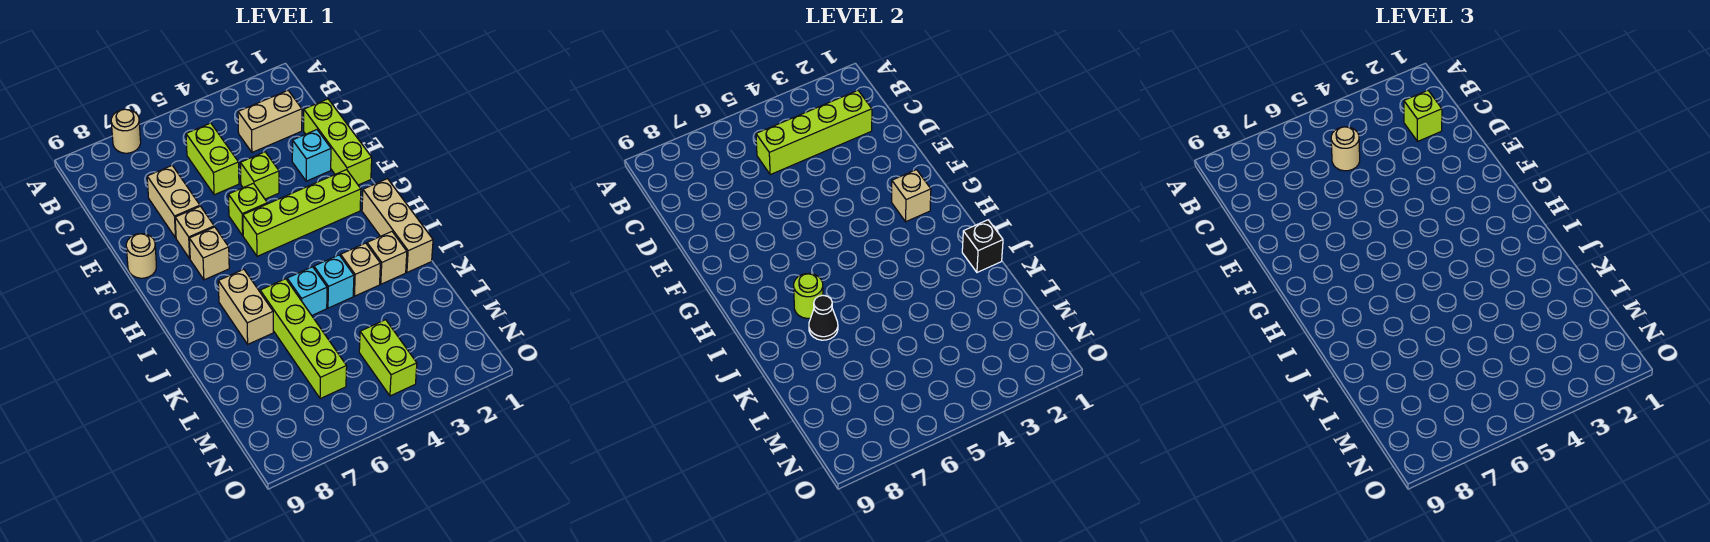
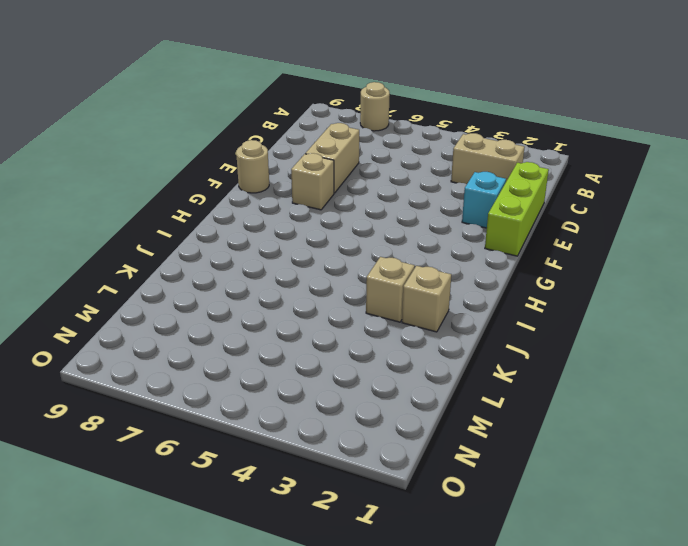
none -> lime brick C5:D5 level 1
none -> lime brick E4 level 1
none -> lime brick F5 level 1

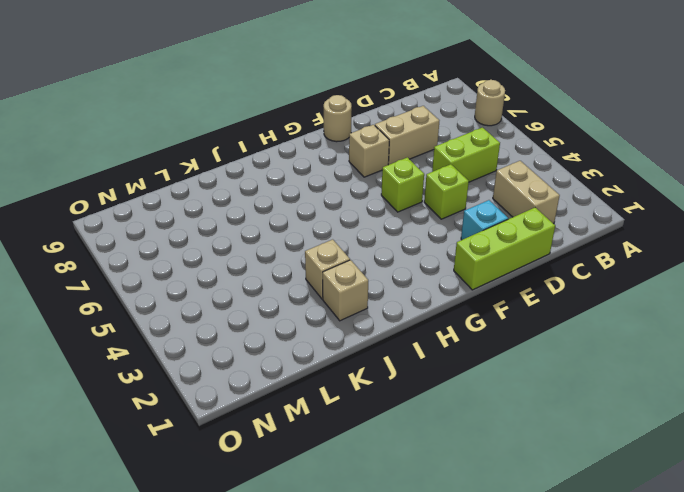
none -> lime brick G2:G5 level 1
none -> tan brick G7 level 1
none -> tan brick H1:J1 level 1

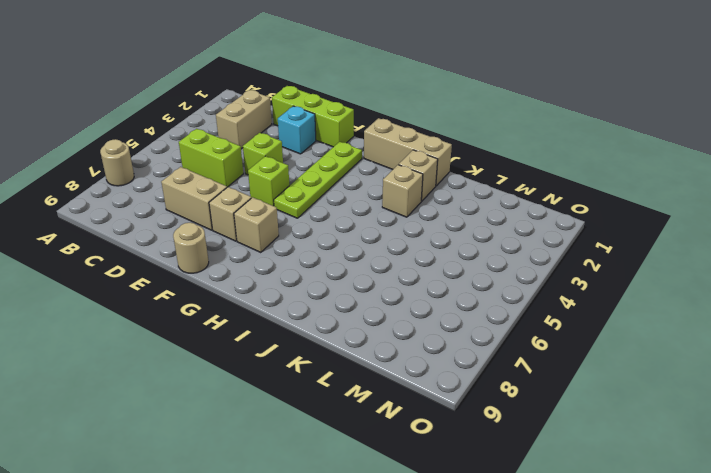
lime plate G2:G5 level 1 -> lime brick G2:G5 level 1
none -> tan brick I7:J7 level 1
none -> cyan brick J4 level 1
none -> cyan brick J5 level 1

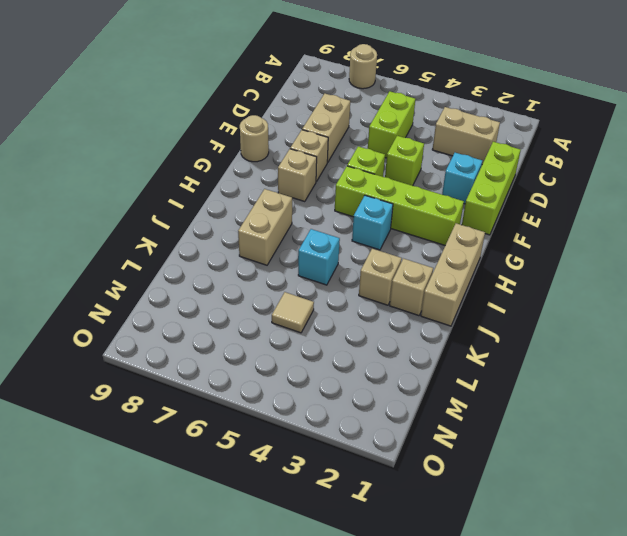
cyan brick H4 level 1 -> cyan brick J4 level 1
tan tile L5 level 1 -> none
none -> lime brick J6:M6 level 1
none -> lime brick M4:N4 level 1
none -> lime brick C2:C5 level 2

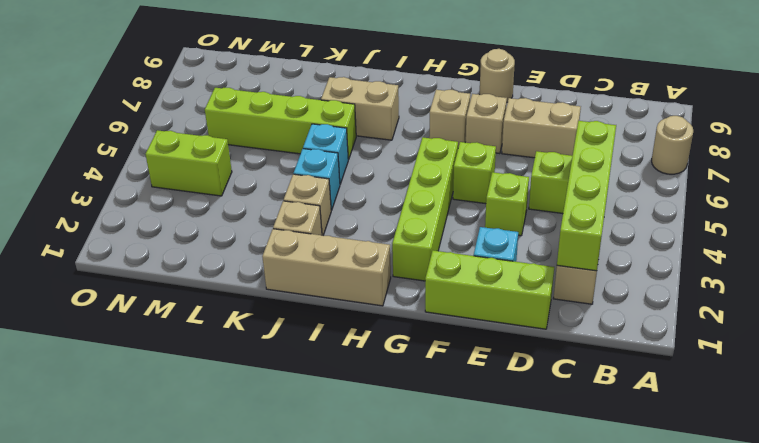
none -> tan brick G2 level 2
none -> lime round brick I7 level 2
none -> black brick J1 level 2

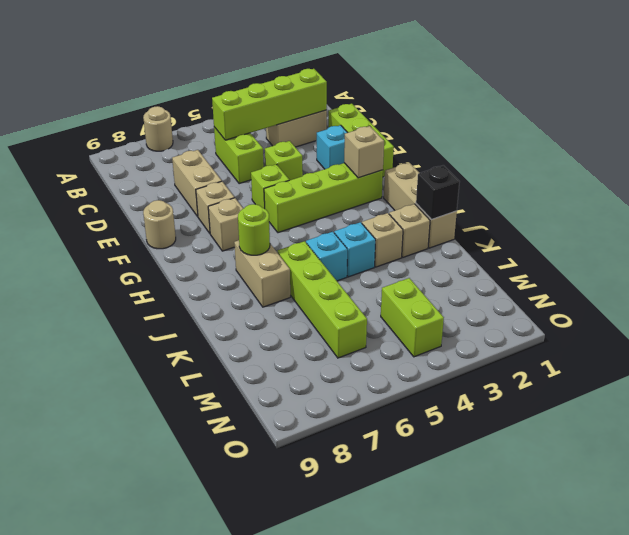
none -> black cone J7 level 2
none -> lime brick C2 level 3
none -> tan round brick C5 level 3

